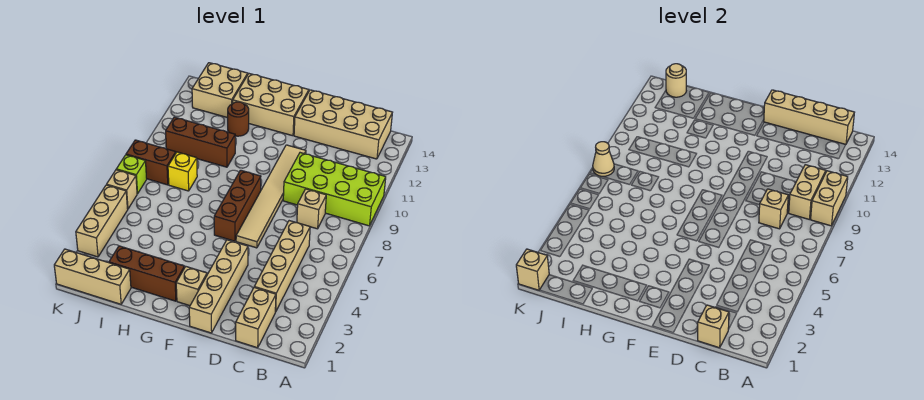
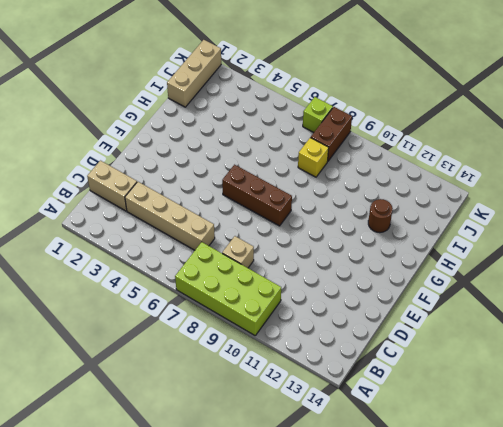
lime brick A7:B10 level 1 -> lime brick A9:D10 level 1
none -> tan brick B13:E14 level 1
none -> tan brick E1:E4 level 1
none -> tan tile E6:E11 level 1

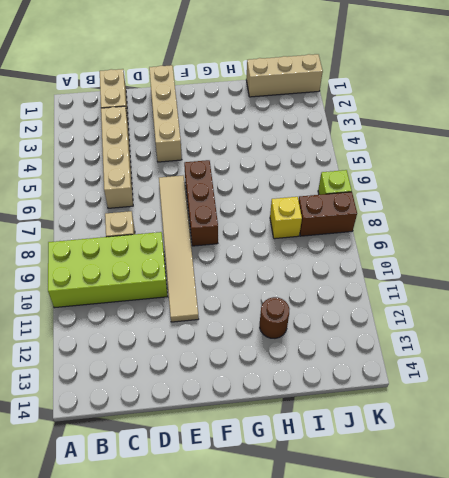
none -> tan brick B13:E14 level 1
none -> tan brick F2 level 1
none -> tan brick F13:H14 level 1

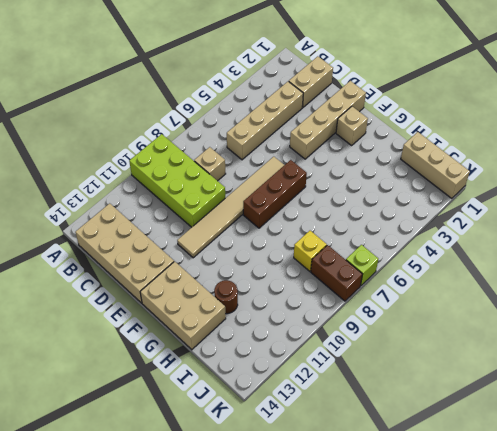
none -> brown brick G2:I2 level 1
none -> brown brick H10:J10 level 1
none -> tan brick I13:J14 level 1

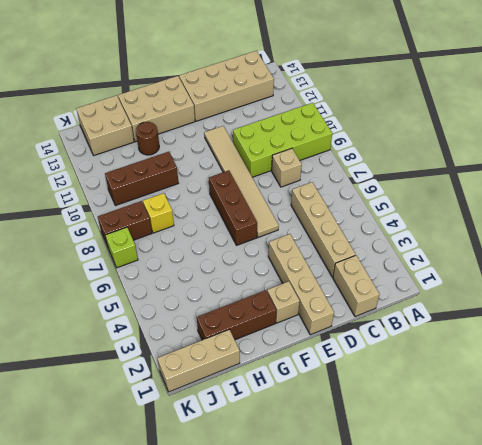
none -> tan brick K3:K5 level 1
none -> tan brick K6 level 1
none -> tan brick A9:A10 level 2

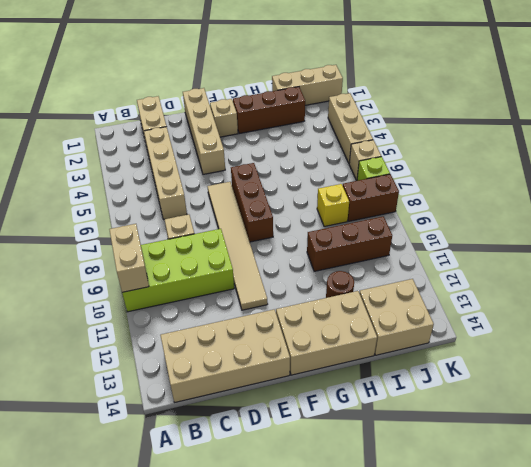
none -> tan brick B9:B10 level 2
none -> tan brick B14:E14 level 2
none -> tan brick C1 level 2

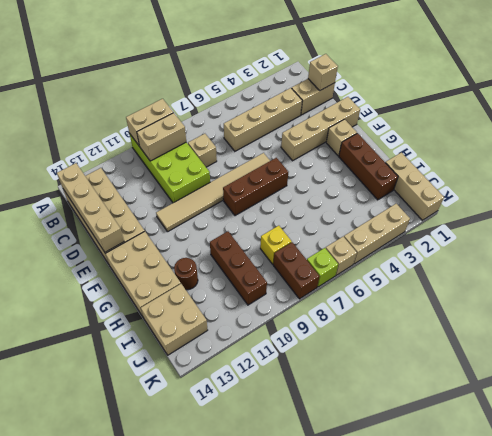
none -> tan brick C8 level 2
none -> tan round brick J14 level 2
none -> tan brick K1 level 2

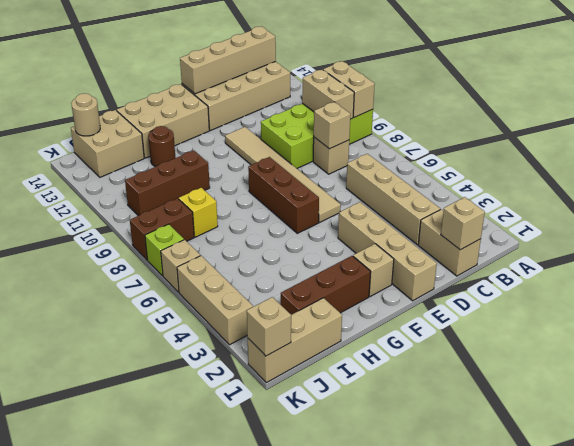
none -> tan cone K8 level 2

